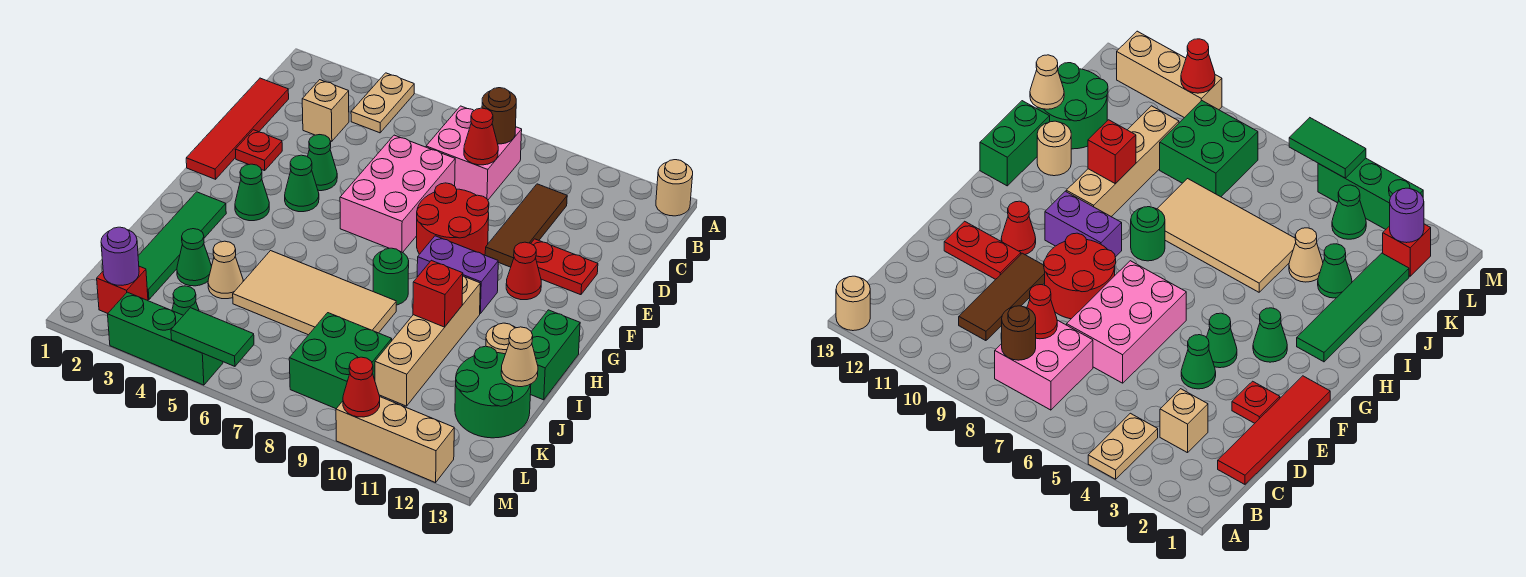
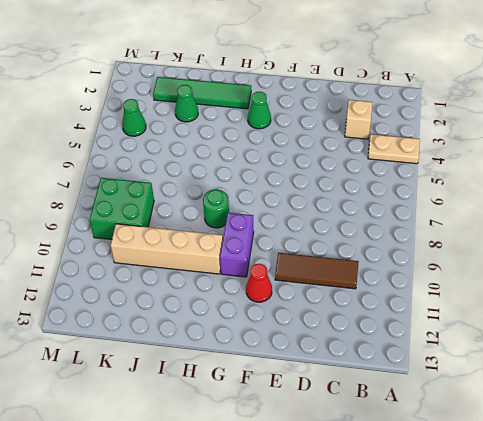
none -> tan round brick A13 level 1
none -> pink brick B7:C8 level 1
none -> red tile C1:F1 level 1
none -> pink brick D6:F7 level 1

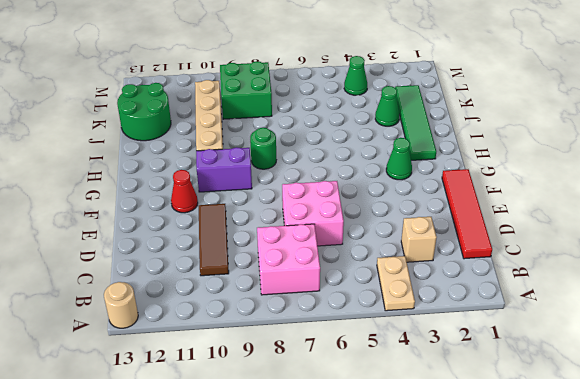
pink brick D6:E7 level 1 -> pink brick D6:F7 level 1
none -> red plate E2 level 1
none -> green cone E4 level 1
none -> red round brick E8:F9 level 1
none -> red plate E11:E12 level 1

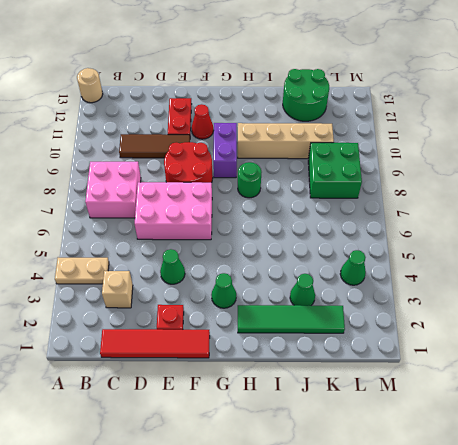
none -> green cone F4 level 1
none -> green brick H13:I13 level 1
none -> tan tile I5:J8 level 1
none -> tan round brick I12 level 1

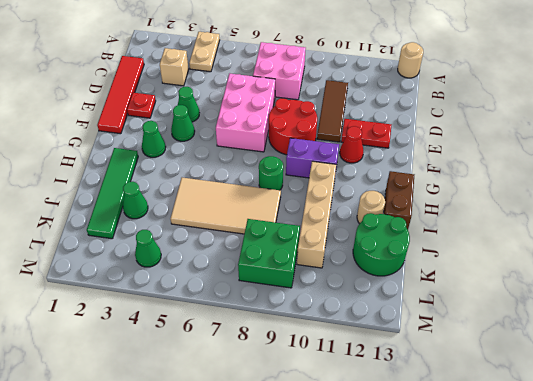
brown brick H13:I13 level 1 -> green brick H13:I13 level 1
none -> tan cone J4 level 1
none -> red brick L2 level 1
none -> green brick M3:M5 level 1
none -> tan brick M10:M12 level 1

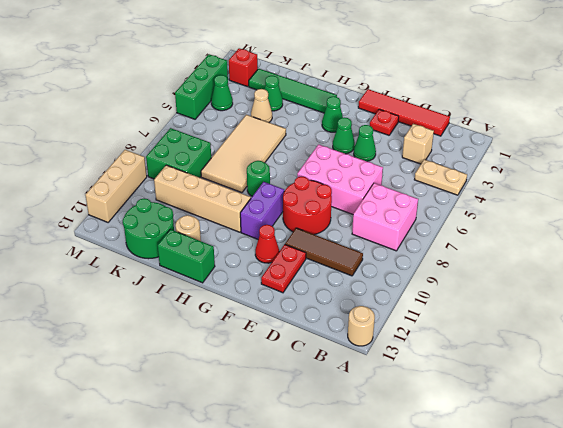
none -> brown round brick B8 level 2
none -> red cone C8 level 2
none -> red brick I10 level 2
none -> tan cone J13 level 2

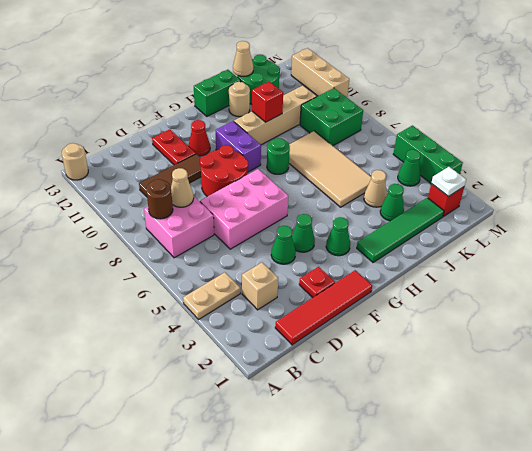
tan cone C8 level 2 -> red cone C8 level 2
white plate L2 level 2 -> purple round brick L2 level 2
none -> green tile M5:M6 level 2
none -> red cone M10 level 2

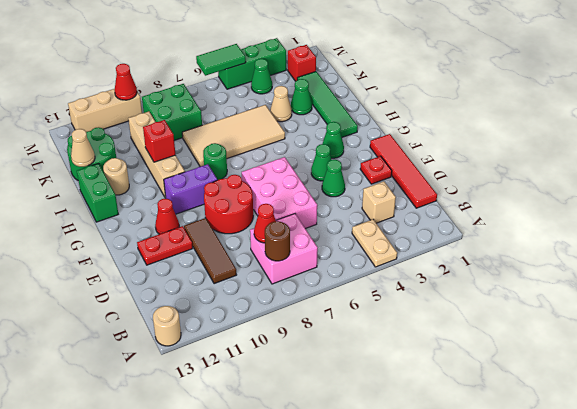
none -> purple round brick L2 level 2

